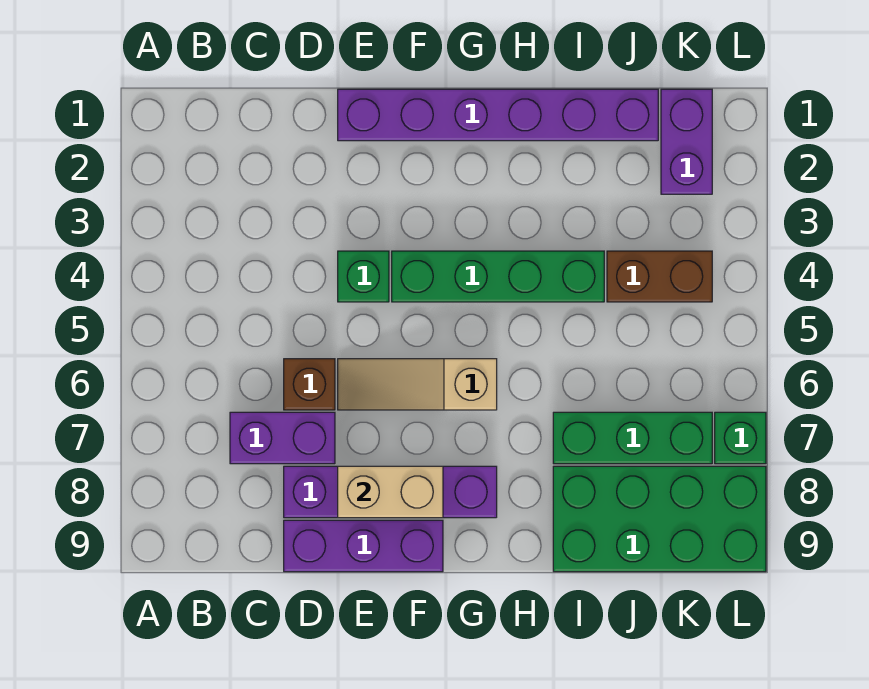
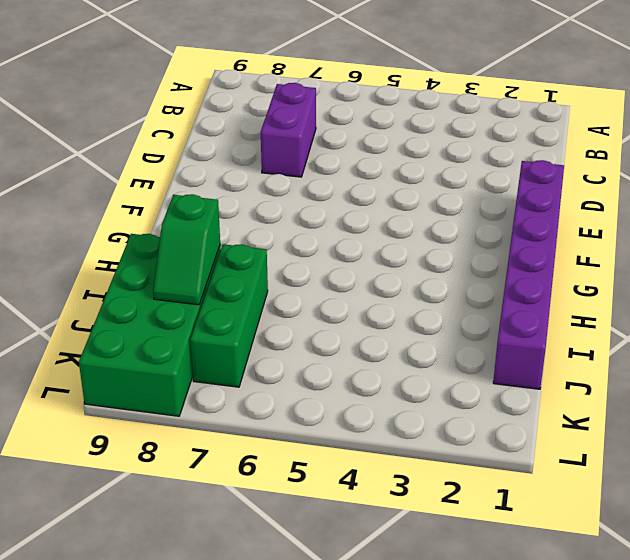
green slope I8:J8 level 2 top I -> none
none -> brown brick D6 level 1
none -> purple brick D8:G8 level 1
none -> purple brick D9:F9 level 1

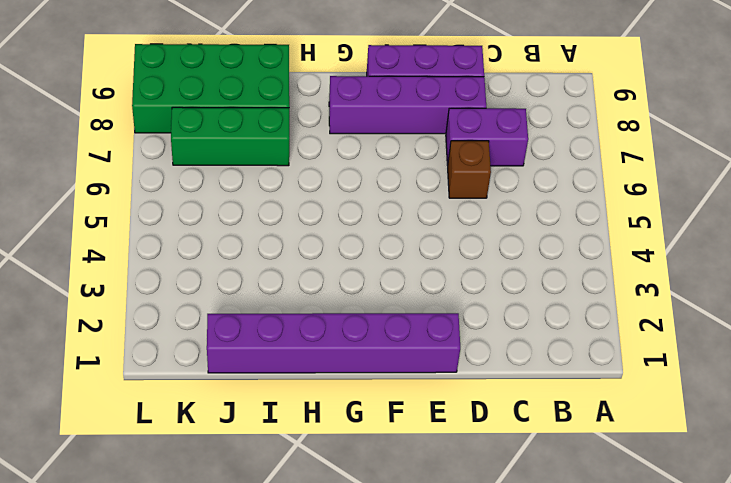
none -> green brick E4 level 1
none -> tan slope E6:G6 level 1 top G
none -> green brick F4:I4 level 1

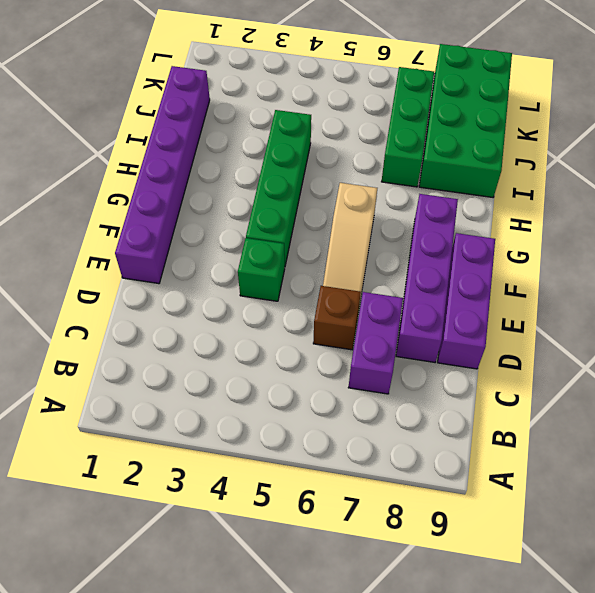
none -> brown brick J4:K4 level 1
none -> purple brick K1:K2 level 1
none -> green brick L7 level 1

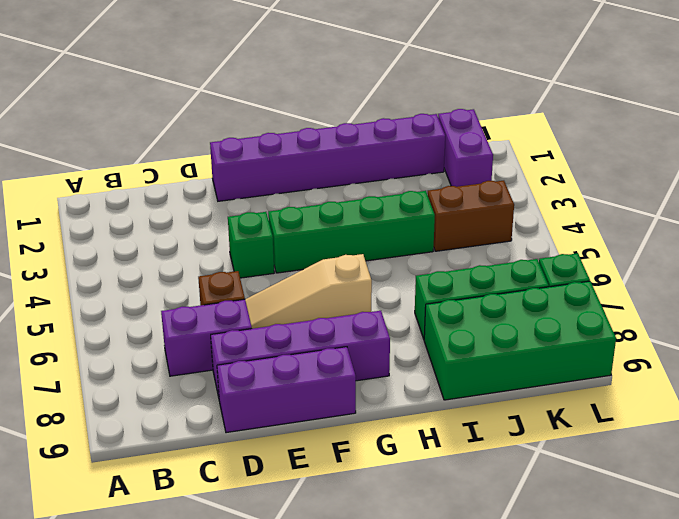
none -> tan brick E8:F8 level 2

